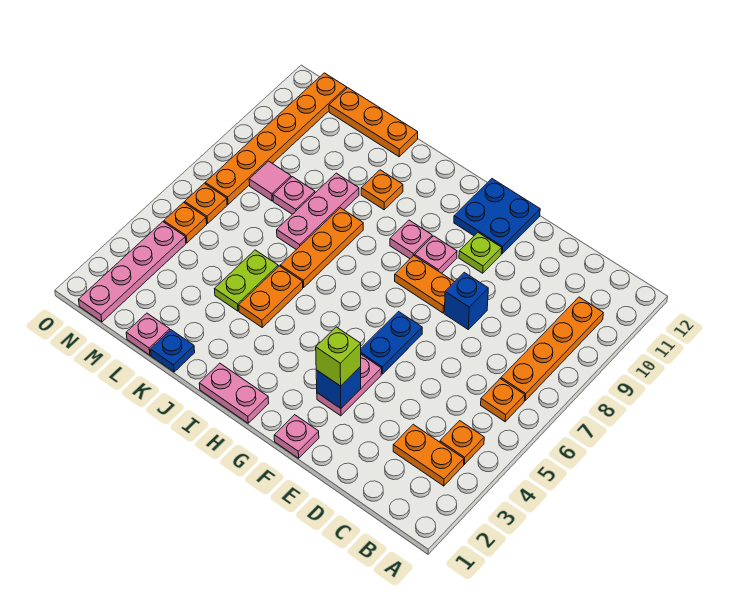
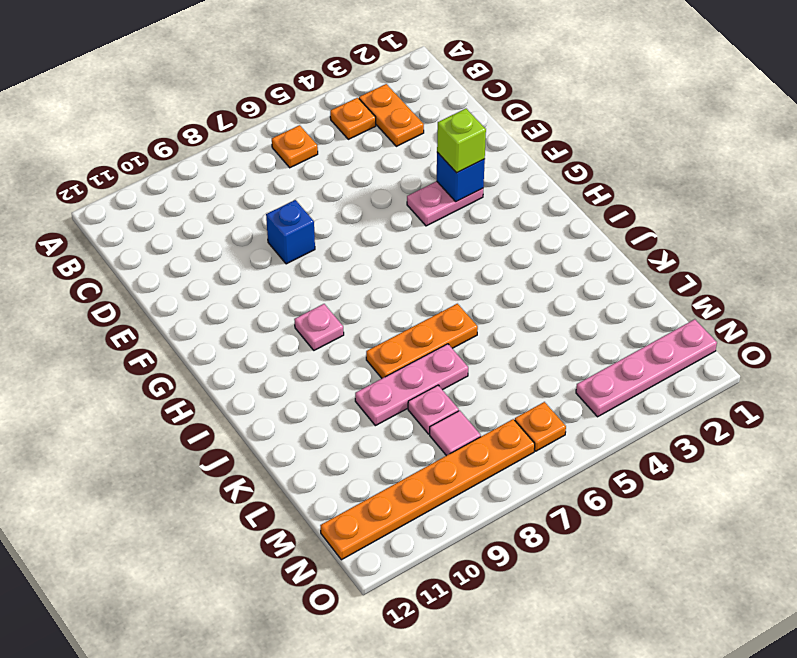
none -> orange plate B7:B10 level 1
none -> pink plate F1 level 1
none -> blue plate F5:F6 level 1
none -> orange plate F8:G8 level 1

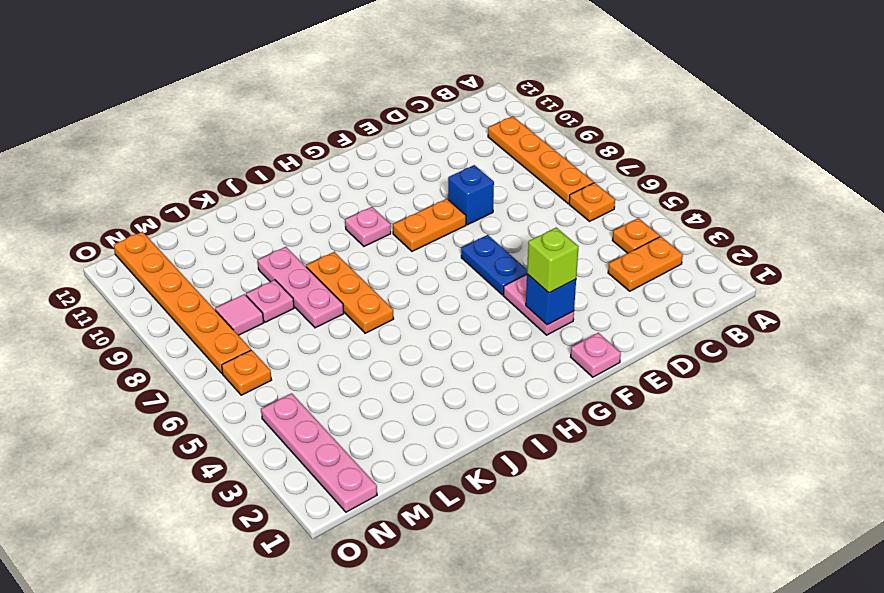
none -> lime plate F10 level 1
none -> blue plate F11:G12 level 1
none -> pink plate G9 level 1
none -> pink plate H1:I1 level 1

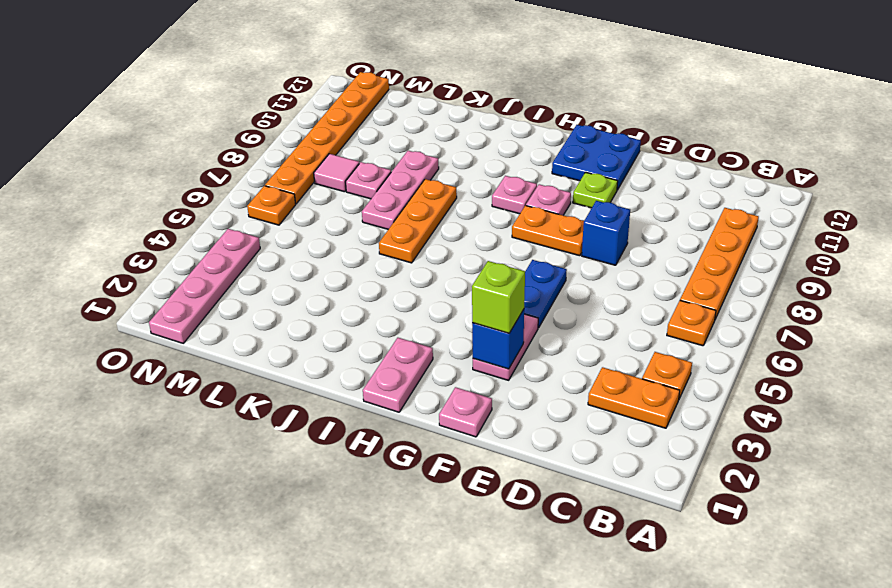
pink plate H1:H2 level 1 -> pink plate H1:I1 level 1
none -> orange plate J4:J5 level 1
none -> orange plate J10 level 1
none -> blue plate K1 level 1
none -> lime plate K4:K5 level 1

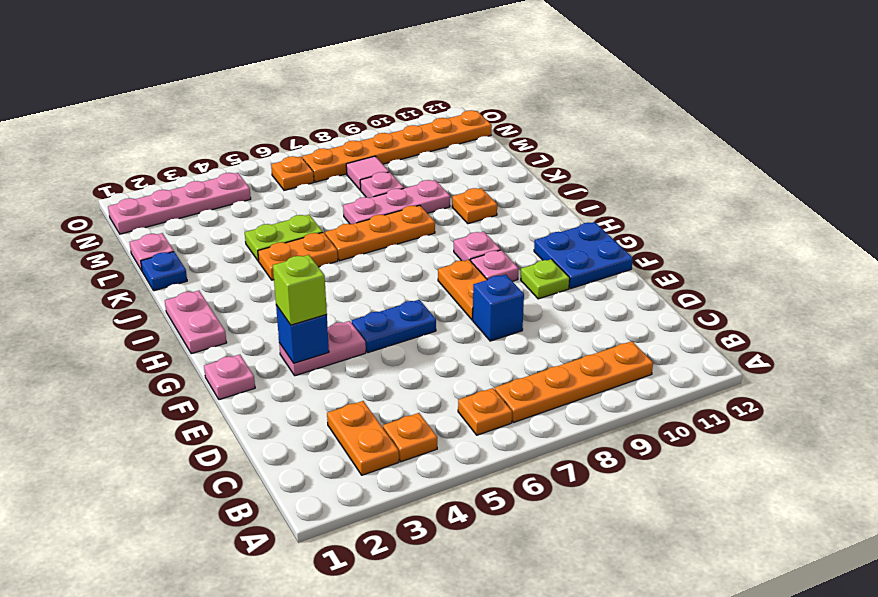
none -> orange plate K12:M12 level 1
none -> orange plate N5 level 1

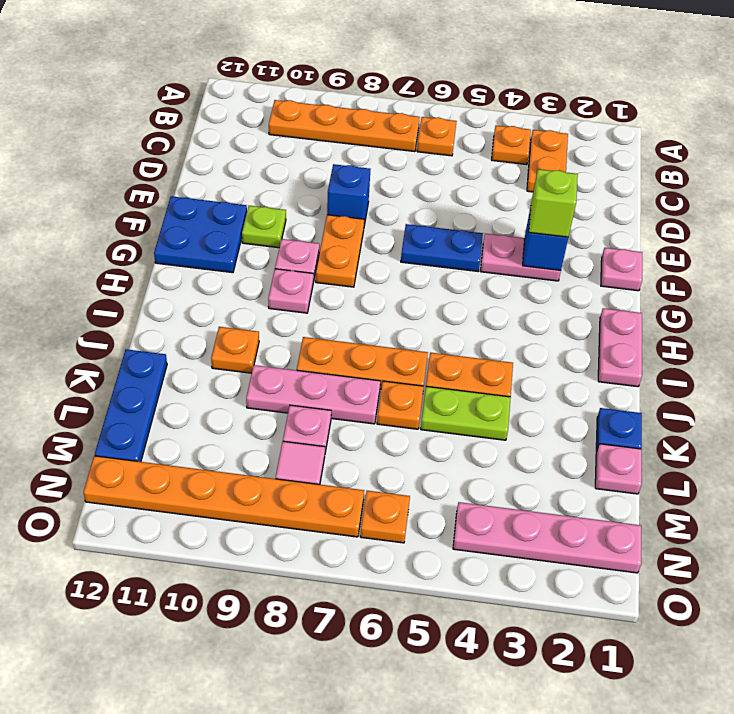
orange plate K6 level 1 -> orange plate N5 level 1
blue plate K12:M12 level 1 -> orange plate K12:M12 level 1

